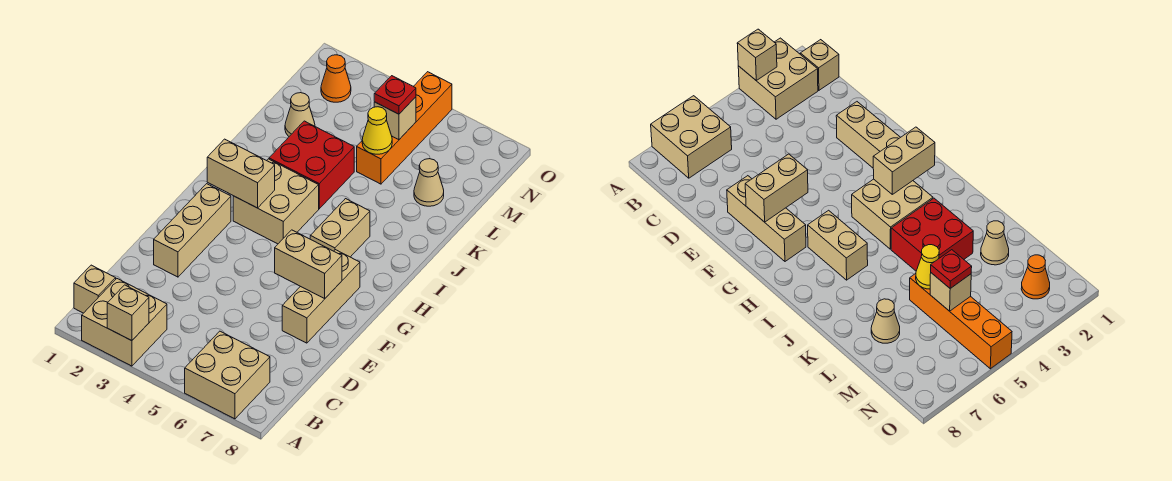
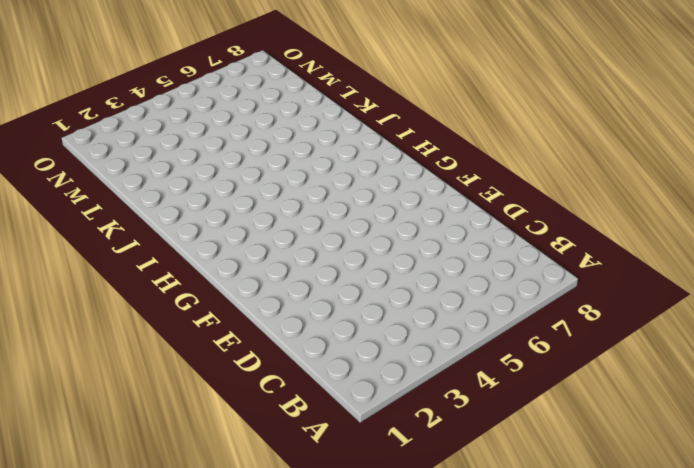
none -> tan brick A2:B3 level 1
none -> tan brick A6:B7 level 1
none -> tan brick B1 level 1

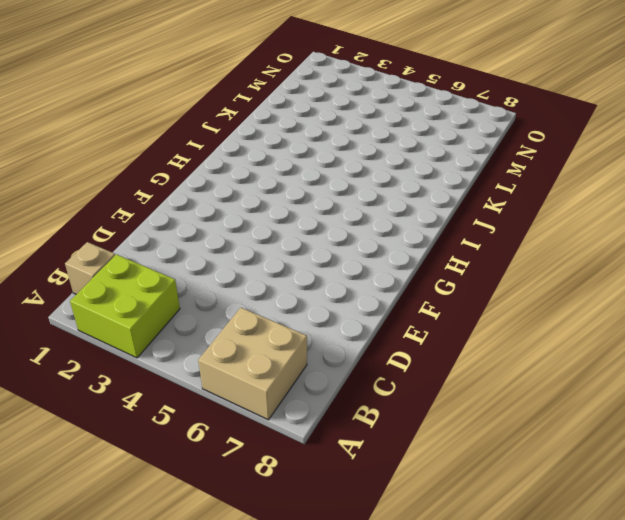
lime brick A2:B3 level 1 -> tan brick A2:B3 level 1
none -> tan brick E2:G2 level 1
none -> tan brick E7:G7 level 1
none -> tan brick H3:I4 level 1

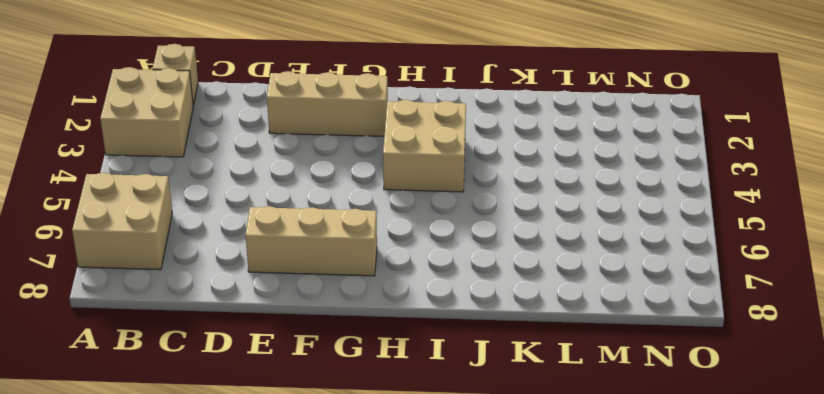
none -> tan brick H6:I6 level 1
none -> red brick J3:K4 level 1
none -> tan cone L2 level 1

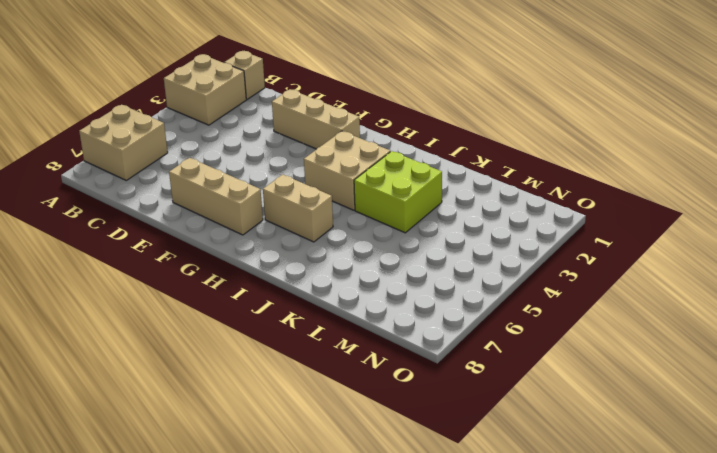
lime brick J3:K4 level 1 -> red brick J3:K4 level 1
none -> tan cone L2 level 1
none -> orange brick L5:O5 level 1
none -> tan cone L7 level 1

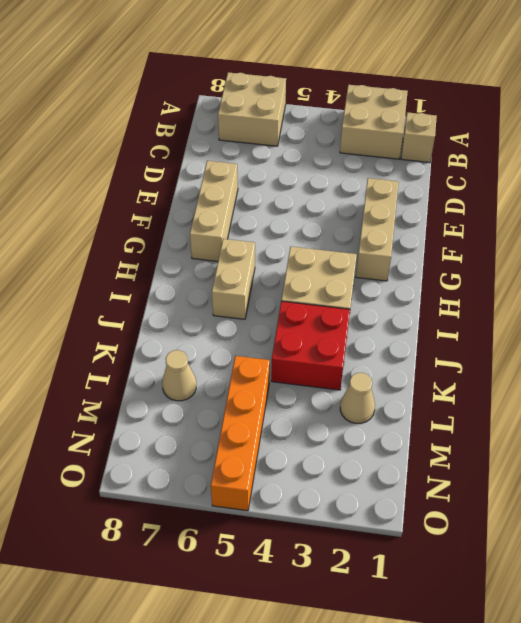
none -> orange cone N2 level 1
none -> tan brick A3 level 2
none -> tan brick F6:F7 level 2

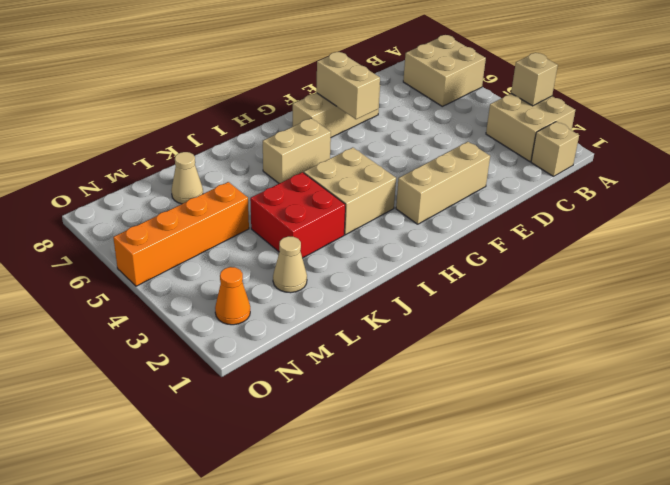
none -> tan brick H2:H3 level 2
none -> yellow cone L5 level 2
none -> tan brick M5 level 2

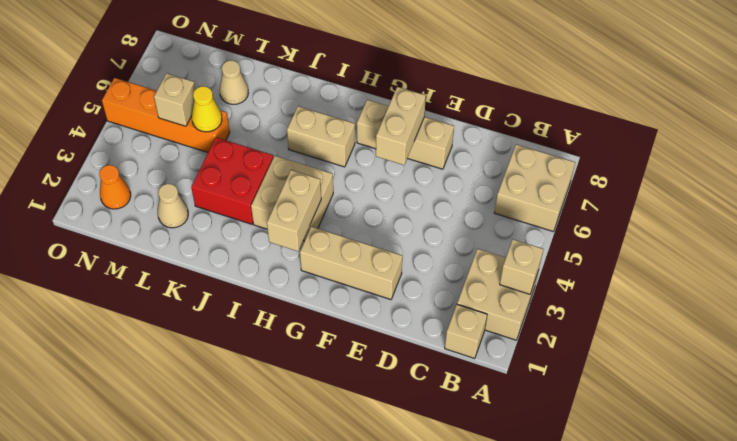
none -> red plate M5 level 3

